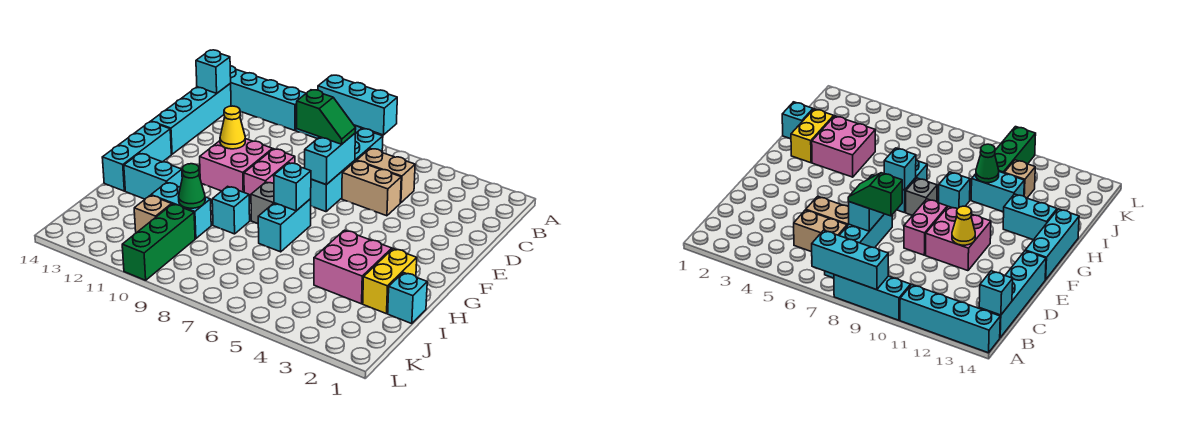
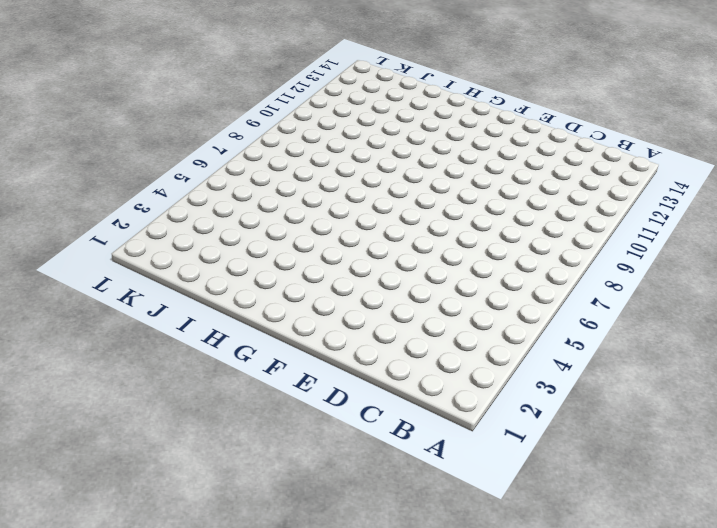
none -> cyan brick A8:A10 level 1
none -> cyan brick A11:A14 level 1
none -> cyan brick B7:E7 level 1

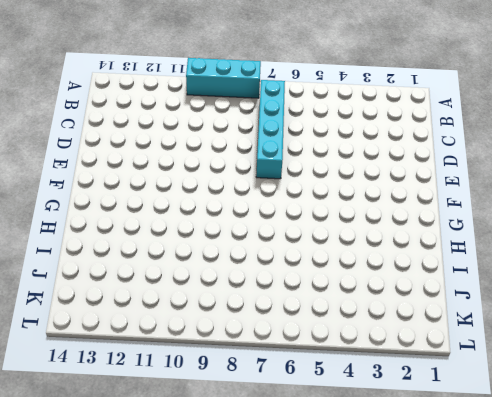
none -> cyan brick A11:A14 level 1
none -> cyan brick B14:E14 level 1
none -> tan brick C5:C6 level 1

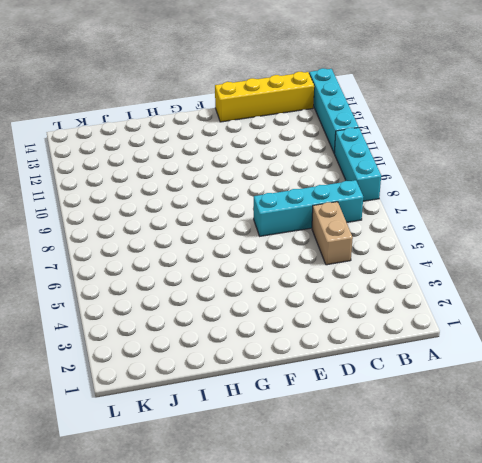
yellow brick B14:E14 level 1 -> cyan brick B14:E14 level 1
none -> tan brick D5:D6 level 1
none -> pink brick E9:F9 level 1
none -> pink brick E10:F11 level 1

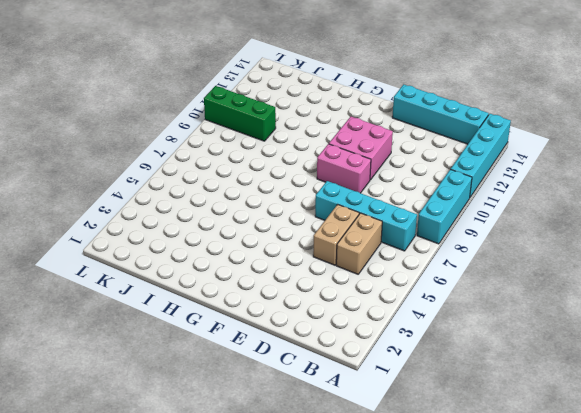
none -> cyan brick F14:H14 level 1
none -> cyan brick G7:H7 level 1
none -> grey brick G8 level 1

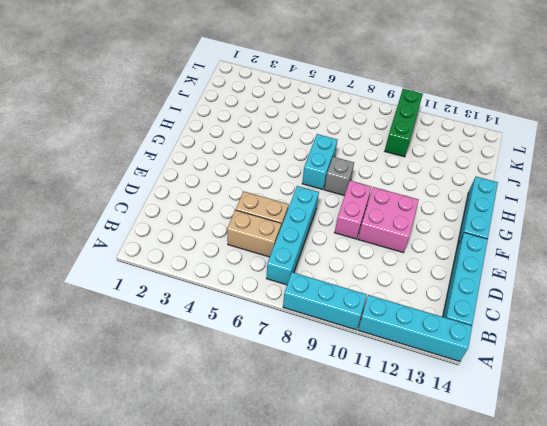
none -> yellow brick H2:I2 level 1
none -> pink brick H3:I4 level 1
none -> cyan brick H9 level 1

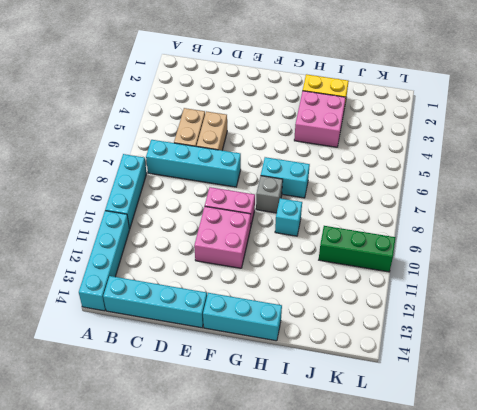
none -> cyan brick H12:H13 level 1
none -> cyan brick I1 level 1
none -> cyan brick I10:I11 level 1

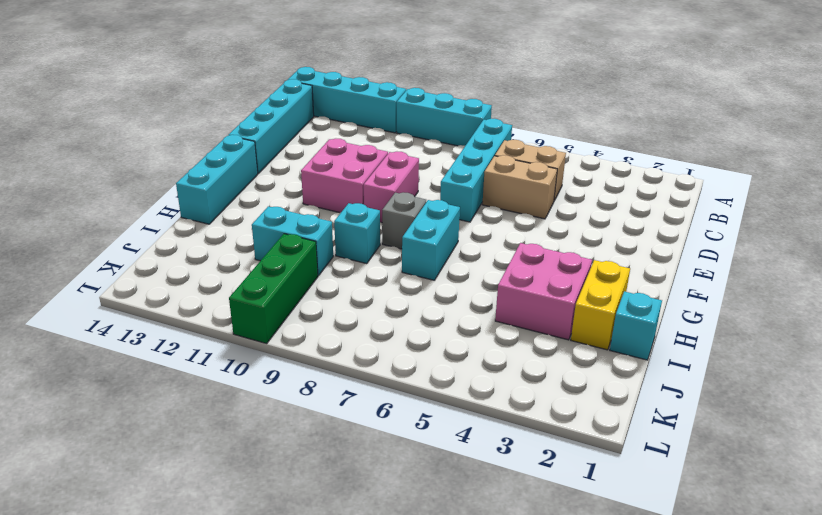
none -> cyan brick H12:H13 level 1
none -> tan brick J11 level 1
none -> cyan brick A7:A9 level 2

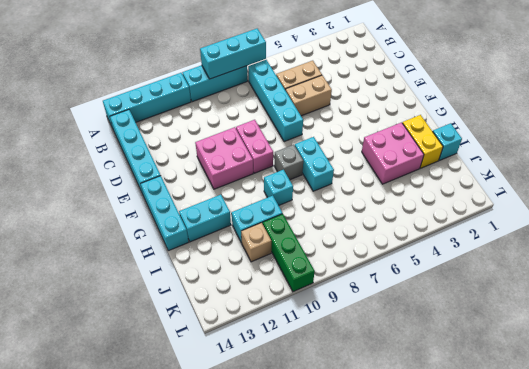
none -> cyan brick B14 level 2
none -> cyan brick D7:E7 level 2
none -> yellow cone E11 level 2

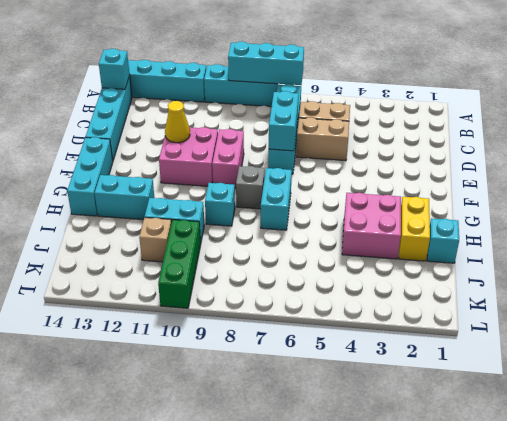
none -> cyan brick G7 level 2
none -> green cone I10 level 2
none -> green slope D7:D8 level 3 top 8

